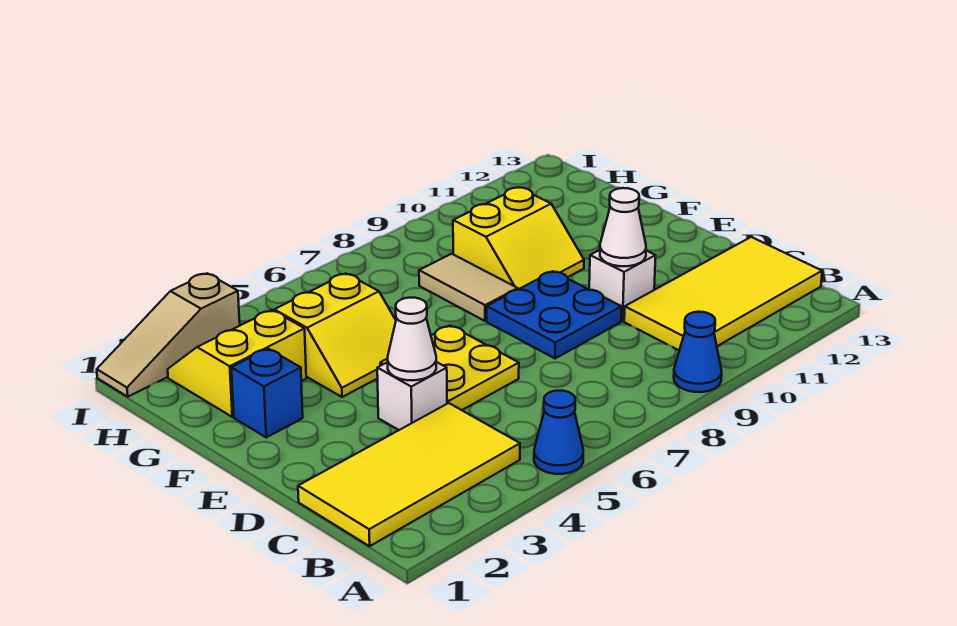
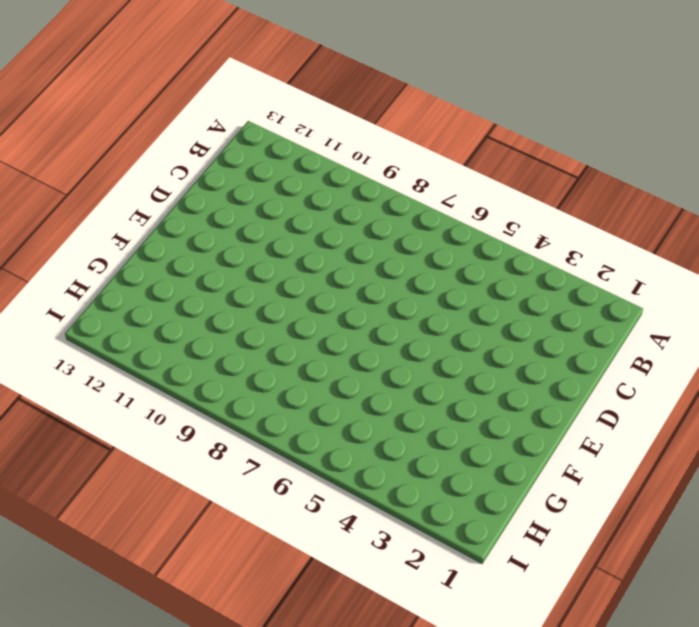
none -> blue cone A5 level 1
none -> blue cone A9 level 1
none -> yellow tile B1:C4 level 1

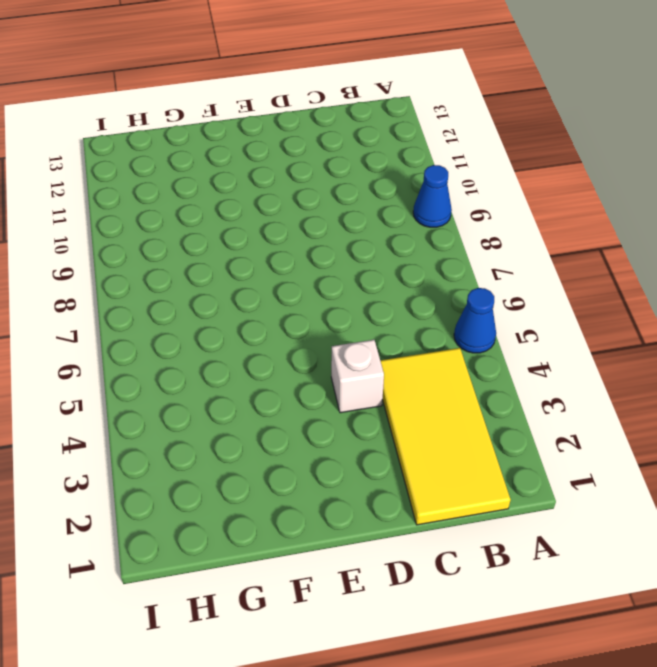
none -> yellow tile B10:C13 level 1
none -> yellow plate D5:E6 level 1
none -> blue plate D8:E9 level 1

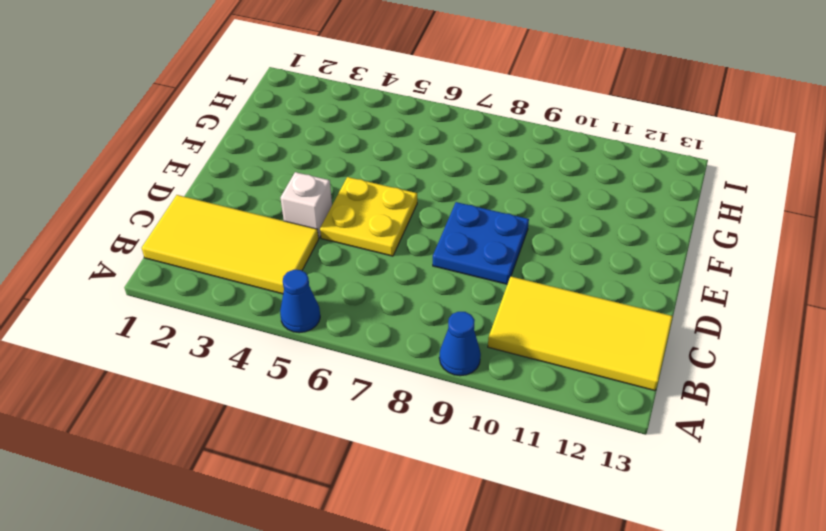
none -> white brick D10 level 1
none -> blue brick F2 level 1
none -> yellow slope F4:G5 level 1 top G

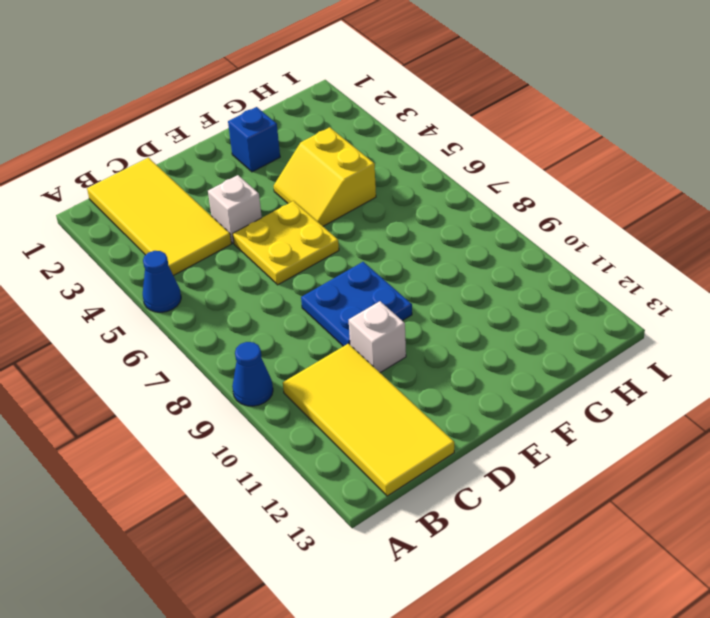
none -> tan tile F8:G8 level 1
none -> yellow slope F9:G10 level 1 top G
none -> yellow slope G2:H3 level 1 top G

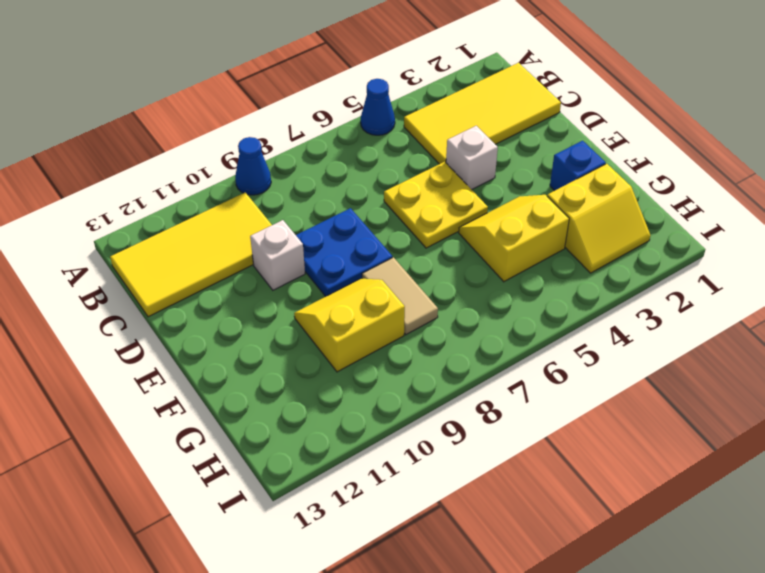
none -> tan slope I1:I3 level 1 top 3
none -> white cone D4 level 2
none -> white cone D10 level 2

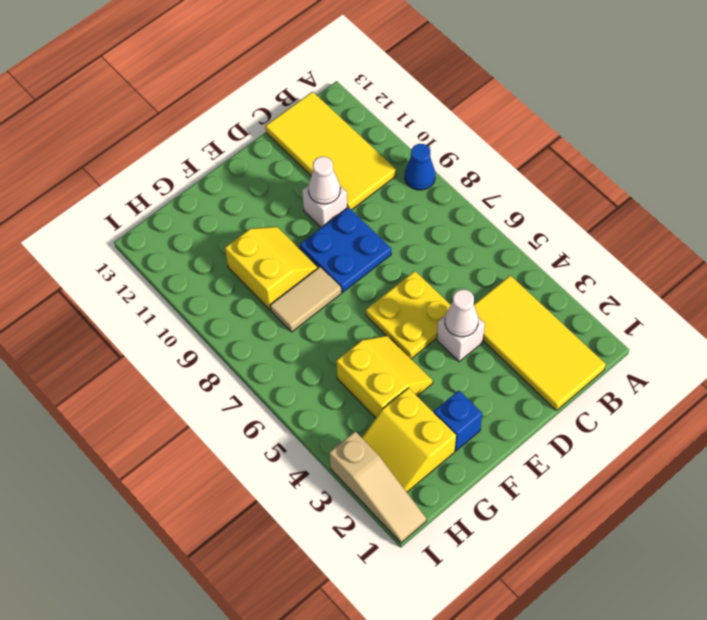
none -> blue cone A5 level 1

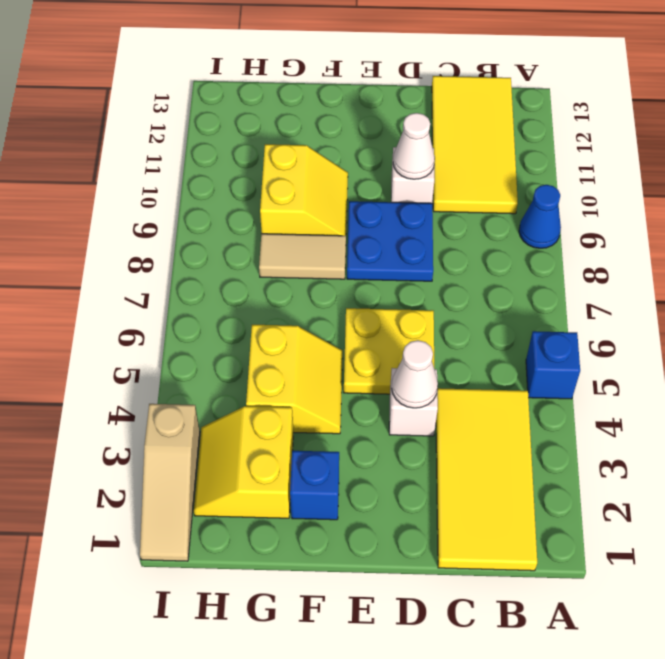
blue brick A5 level 1 -> blue cone A5 level 1

